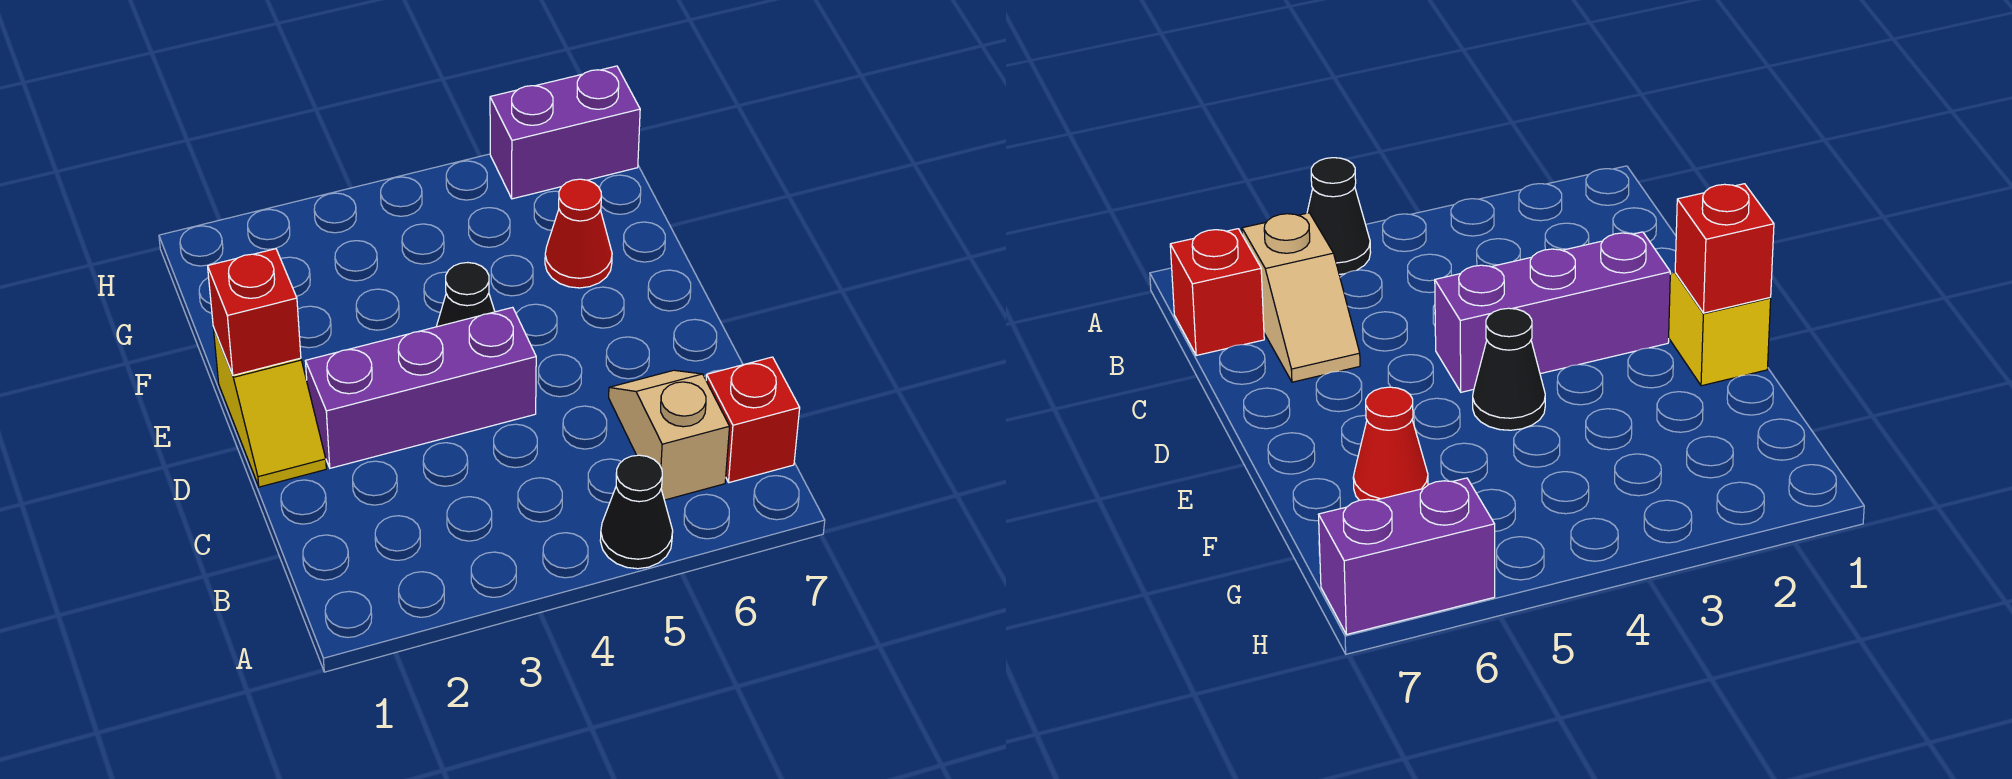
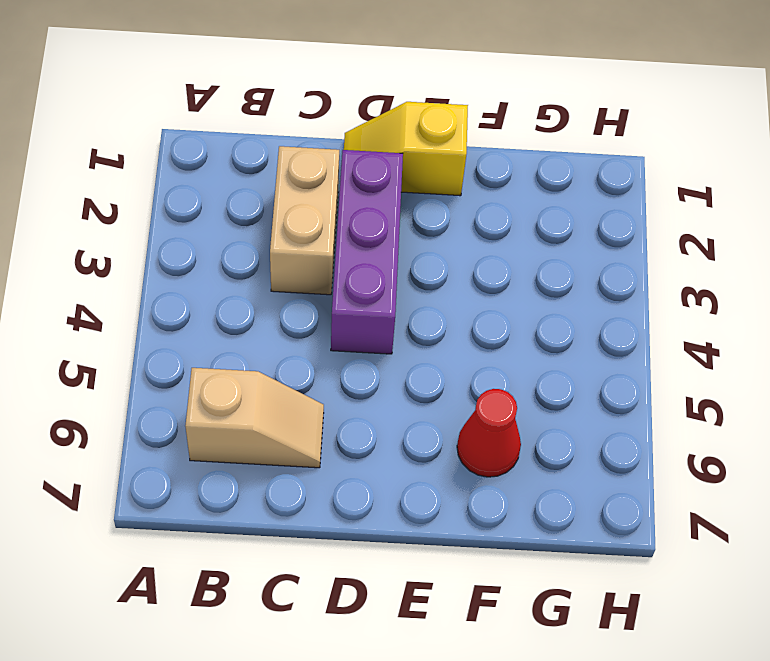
tan brick C2:C3 level 1 -> none
none -> black cone A5 level 1
none -> red brick B7 level 1

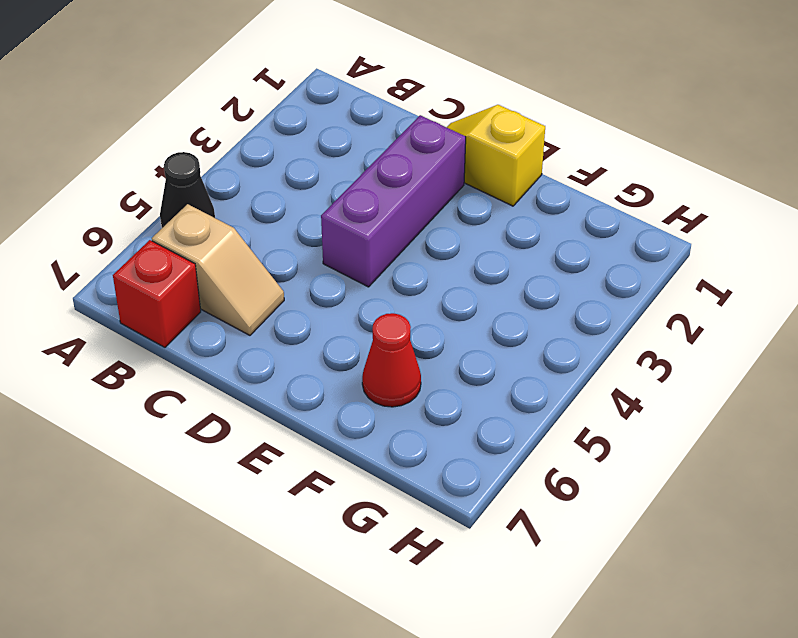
none -> black cone E4 level 1
none -> purple brick H6:H7 level 1

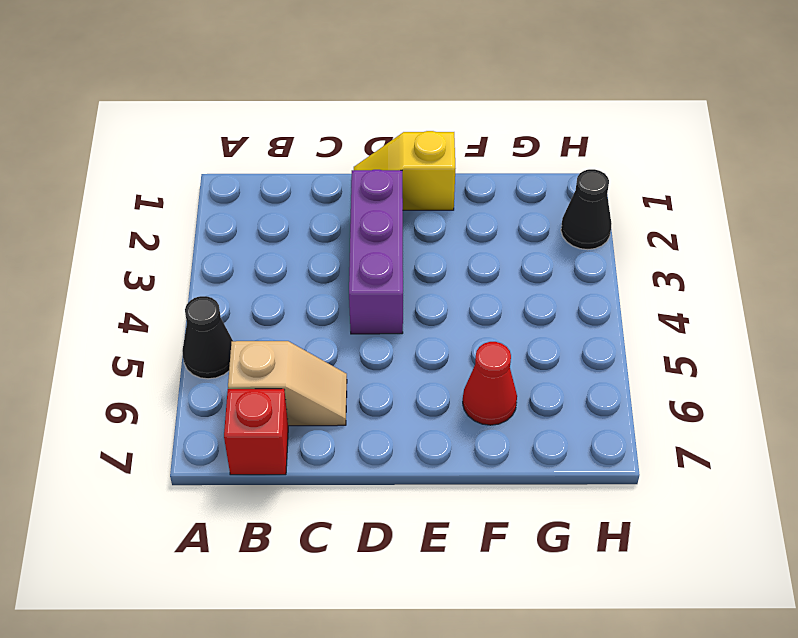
black cone H2 level 1 -> black cone E4 level 1
none -> purple brick H6:H7 level 1
none -> red brick E1 level 2

